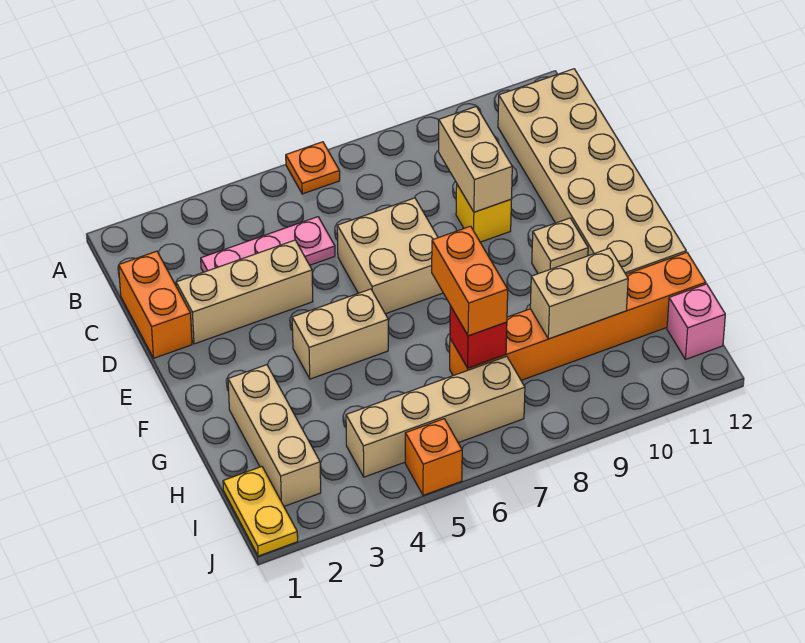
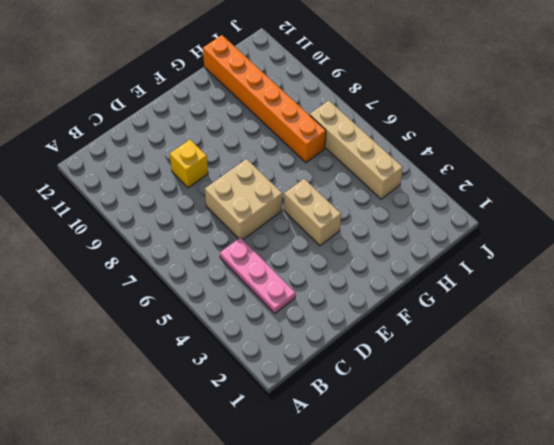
none -> orange plate A6 level 1
none -> tan brick B11:G12 level 1
none -> orange brick C1:D1 level 1

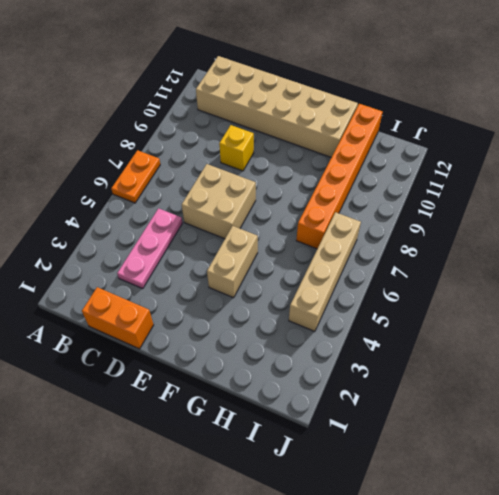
orange plate A6:A7 level 1 -> orange plate A6 level 1
none -> tan brick D2:D4 level 1
none -> tan brick F10 level 1
none -> tan brick G2:I2 level 1

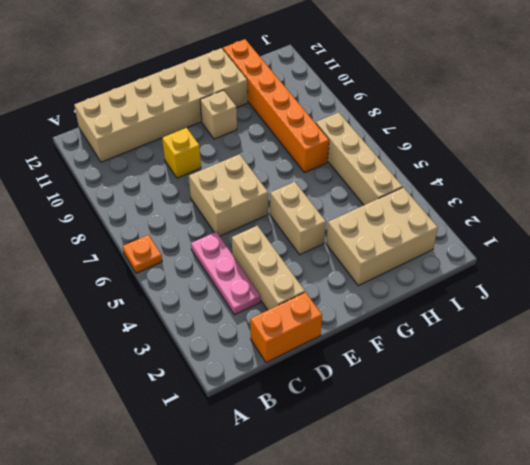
tan brick G2:I3 level 1 -> tan brick G2:I2 level 1
none -> yellow plate I1:J1 level 1
none -> pink brick I12 level 1
none -> orange brick J5 level 1

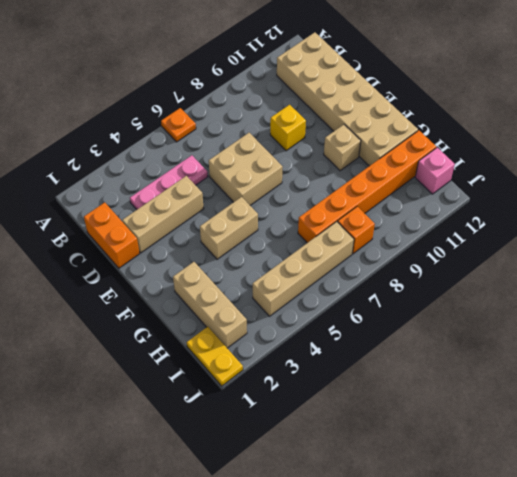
orange brick I8 level 1 -> orange brick J5 level 1
none -> tan brick C9:D9 level 2
none -> red brick H7 level 2
none -> tan brick H9:H10 level 2

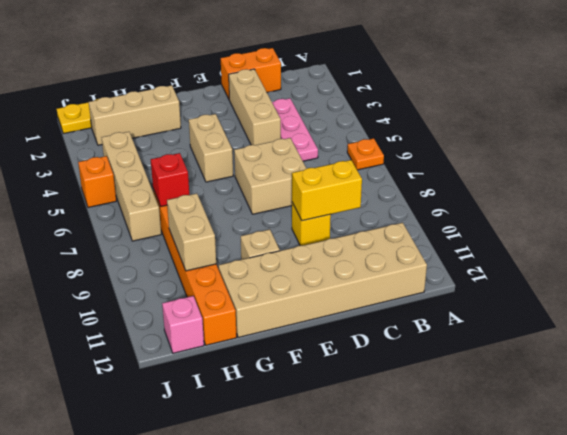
yellow brick C9:D9 level 2 -> tan brick C9:D9 level 2
none -> orange brick G7:H7 level 3

